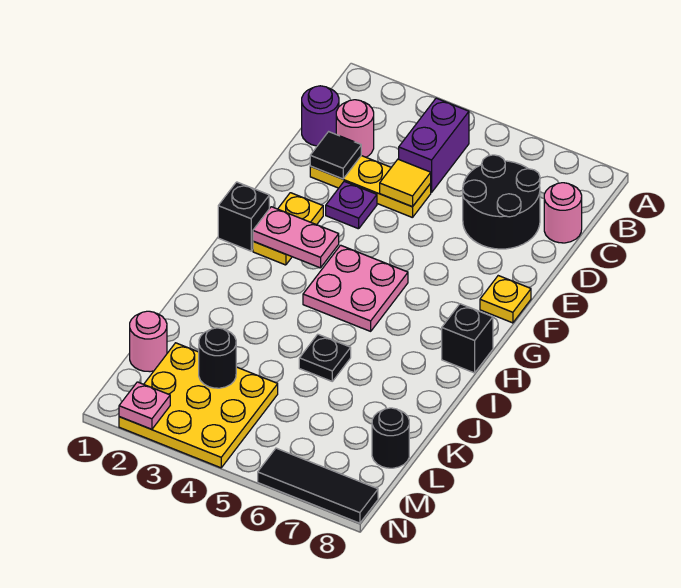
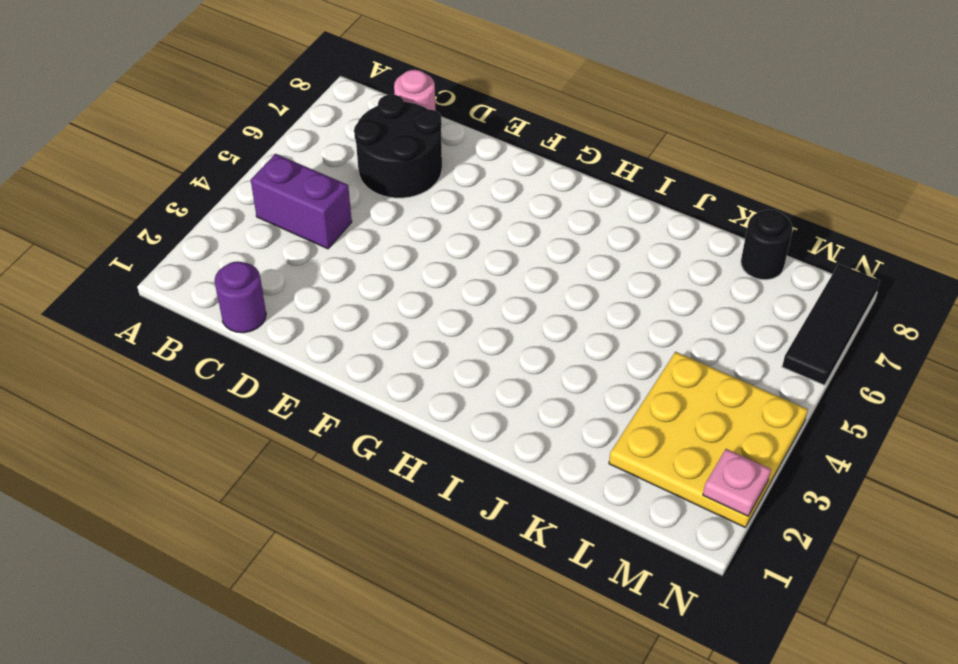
none -> pink round brick C2 level 1
none -> yellow plate D2:D4 level 1
none -> purple plate E3 level 1

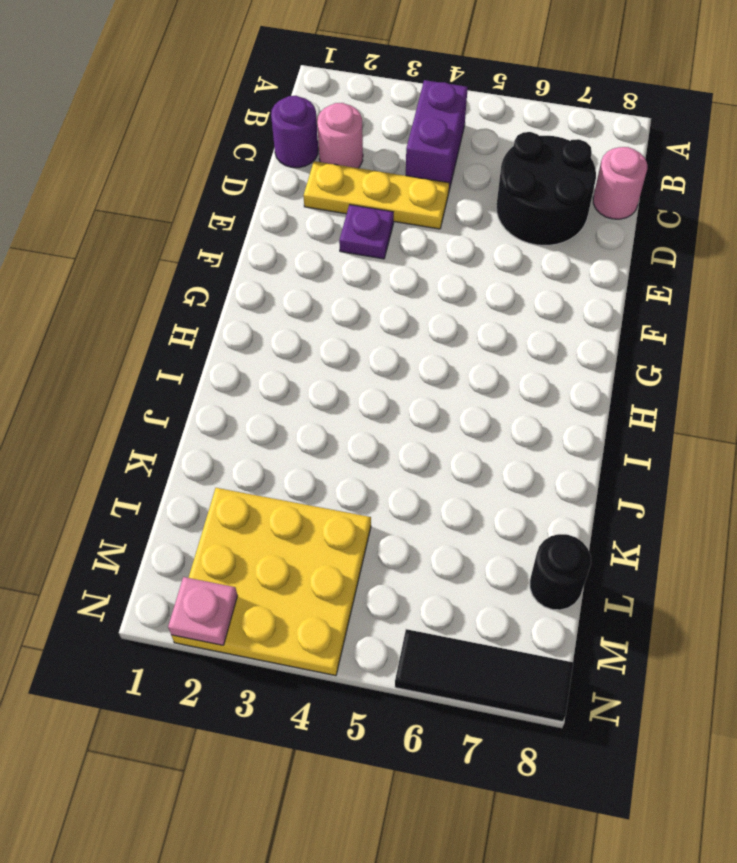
none -> yellow plate F2:G2 level 1
none -> yellow plate F8 level 1
none -> black brick G1 level 1

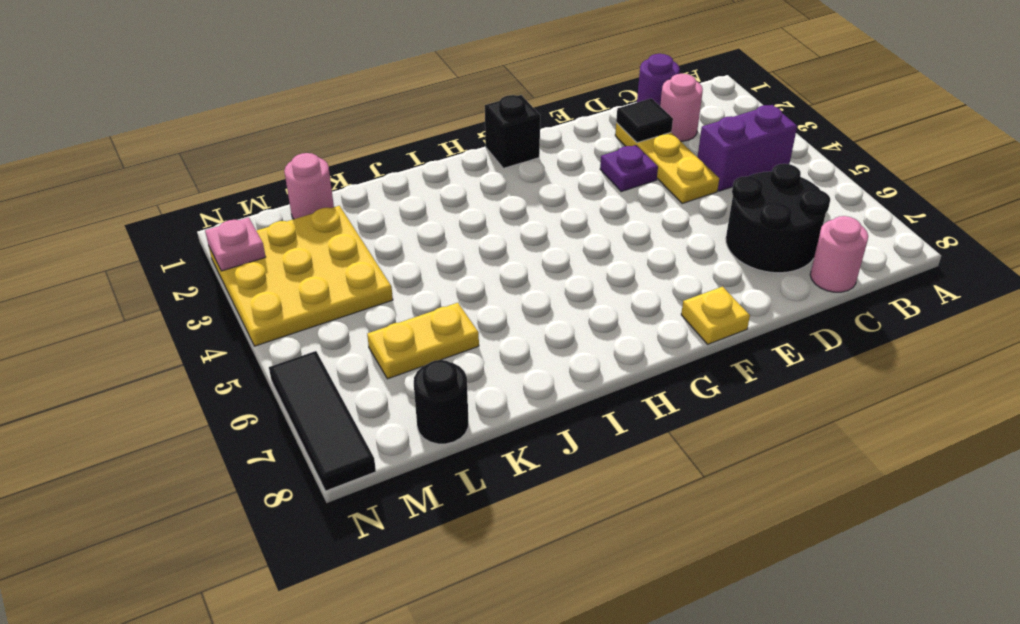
yellow plate K6:L6 level 1 -> yellow plate F2:G2 level 1
none -> pink plate G4:H5 level 1
none -> black brick H8 level 1
none -> black plate J5 level 1

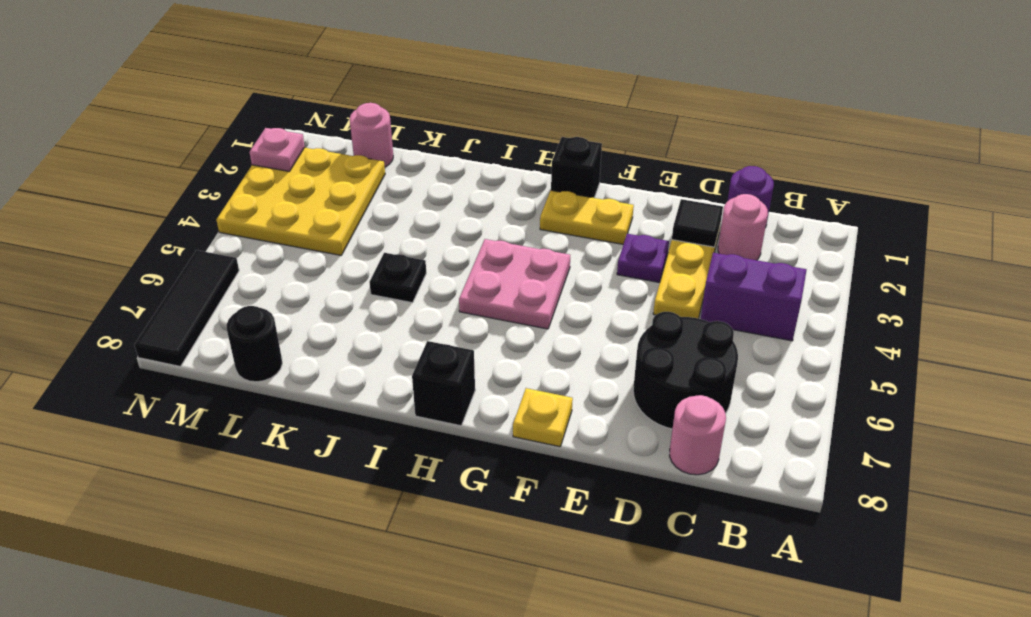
none -> yellow tile D4 level 2
none -> pink plate G2:G3 level 2
none -> black round brick L3 level 2

